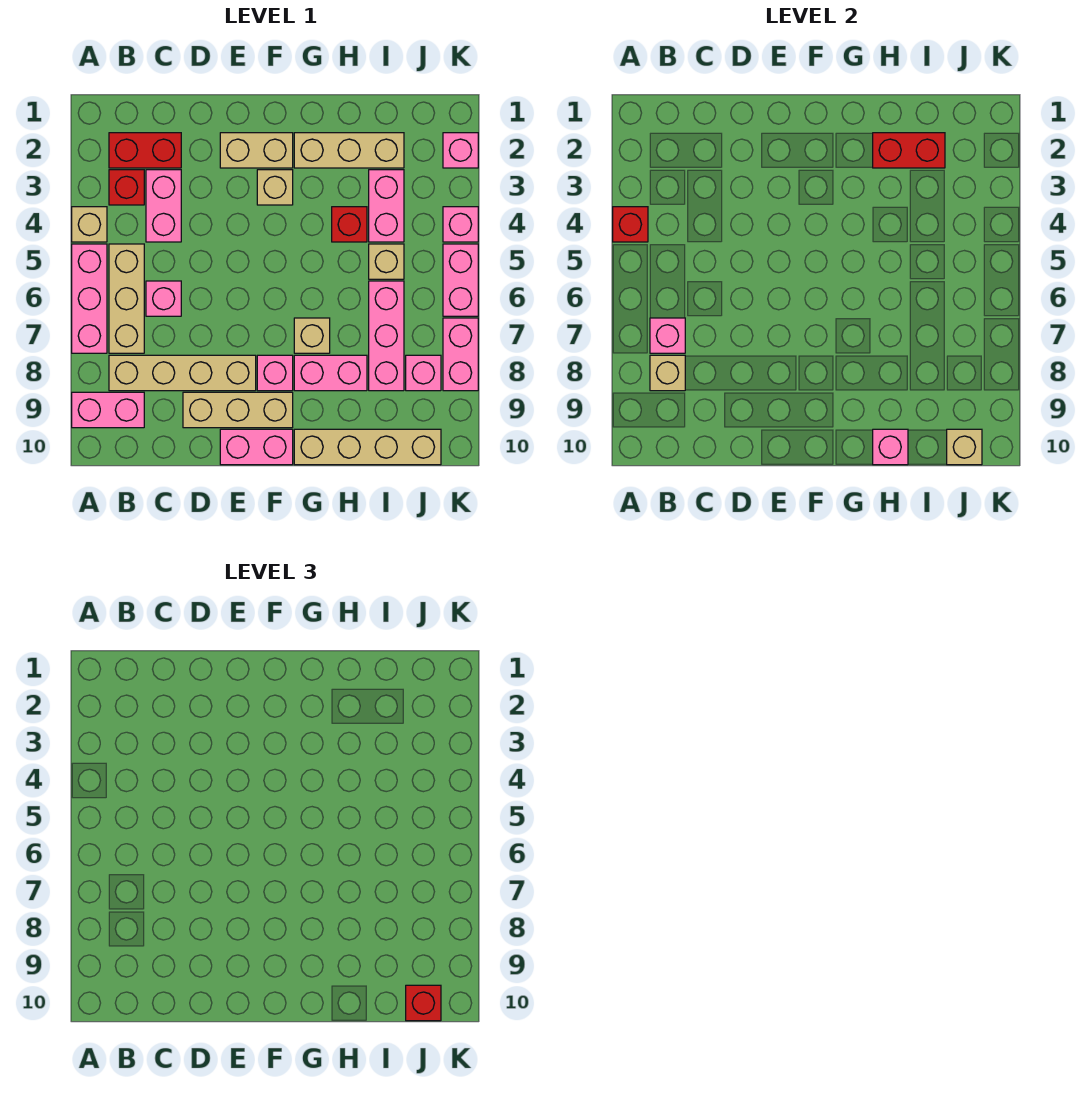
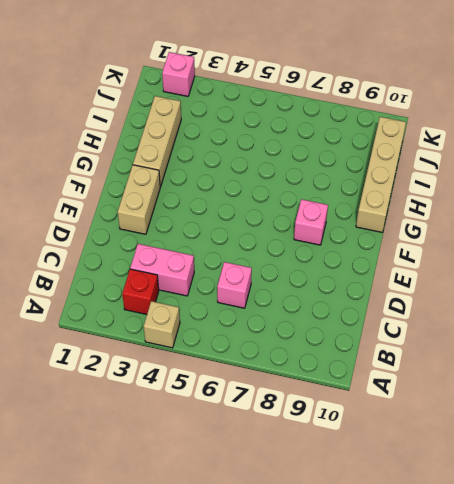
none -> pink brick A5:A7 level 1
none -> pink brick A9:B9 level 1
none -> red brick B2:C2 level 1
none -> tan brick B5:B7 level 1

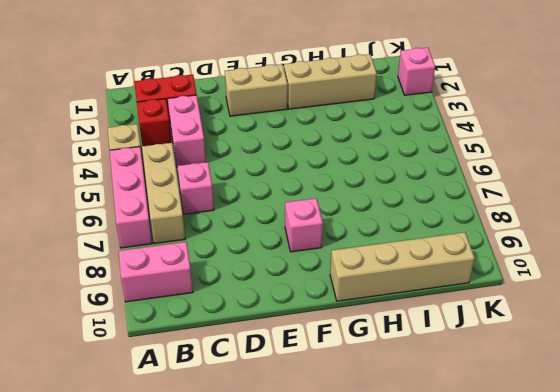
none -> tan brick B8:E8 level 1
none -> tan brick D9:F9 level 1
none -> pink brick E10:F10 level 1
none -> tan brick F3 level 1

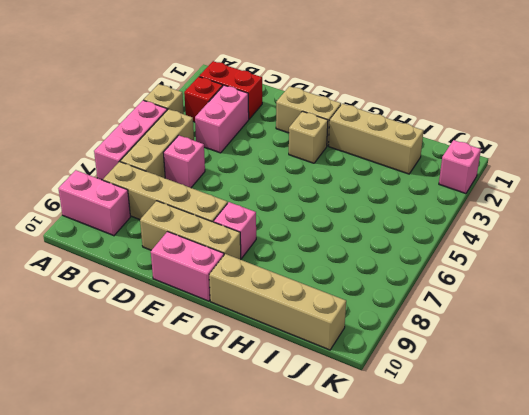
none -> tan brick G7 level 1
none -> pink brick G8:H8 level 1
none -> red brick H4 level 1
none -> pink brick I3:I4 level 1

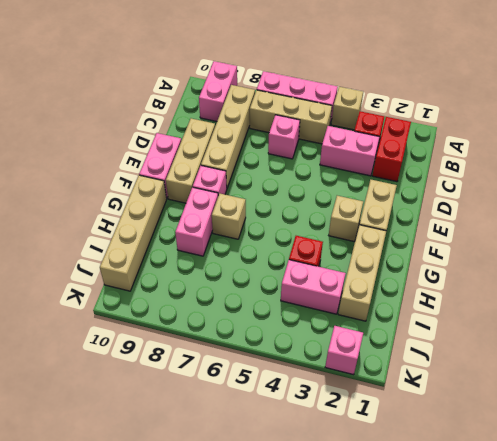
none -> tan brick I5 level 1
none -> pink brick I6:I8 level 1
none -> pink brick J8 level 1
none -> pink brick K4 level 1

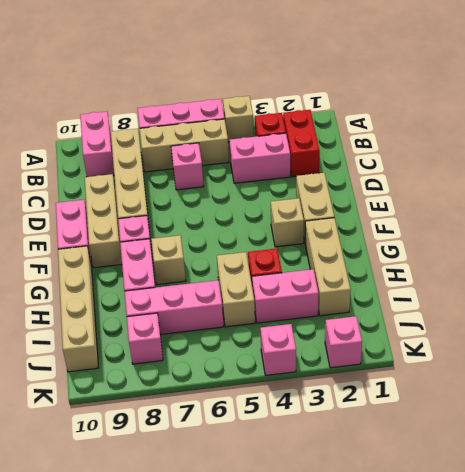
tan brick H5:I5 level 1 -> tan brick I5 level 1
none -> pink brick K5:K6 level 1
none -> pink brick K7:K8 level 1
none -> red brick A4 level 2
none -> pink brick B7 level 2

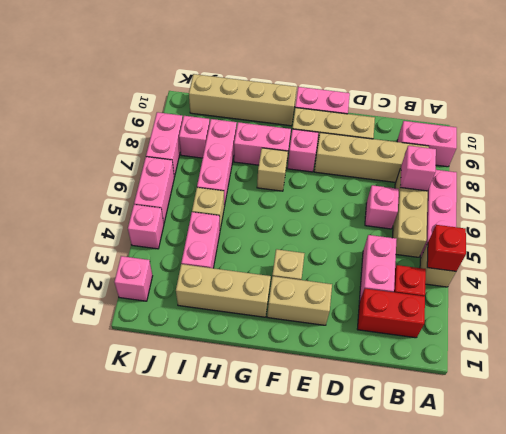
none -> red brick H4 level 1
none -> tan brick B8 level 2
none -> red brick H2:I2 level 2
none -> pink brick H10 level 2

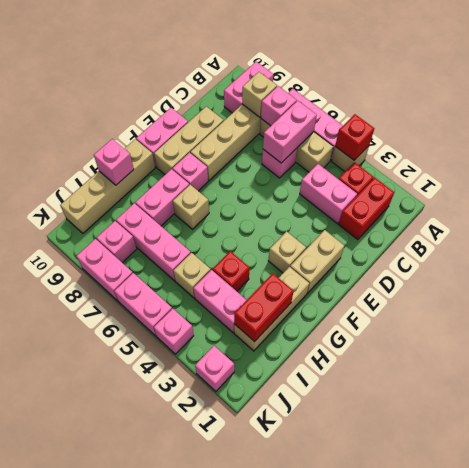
pink brick B6:C6 level 2 -> none
none -> tan brick J10 level 2
none -> red brick J10 level 3

